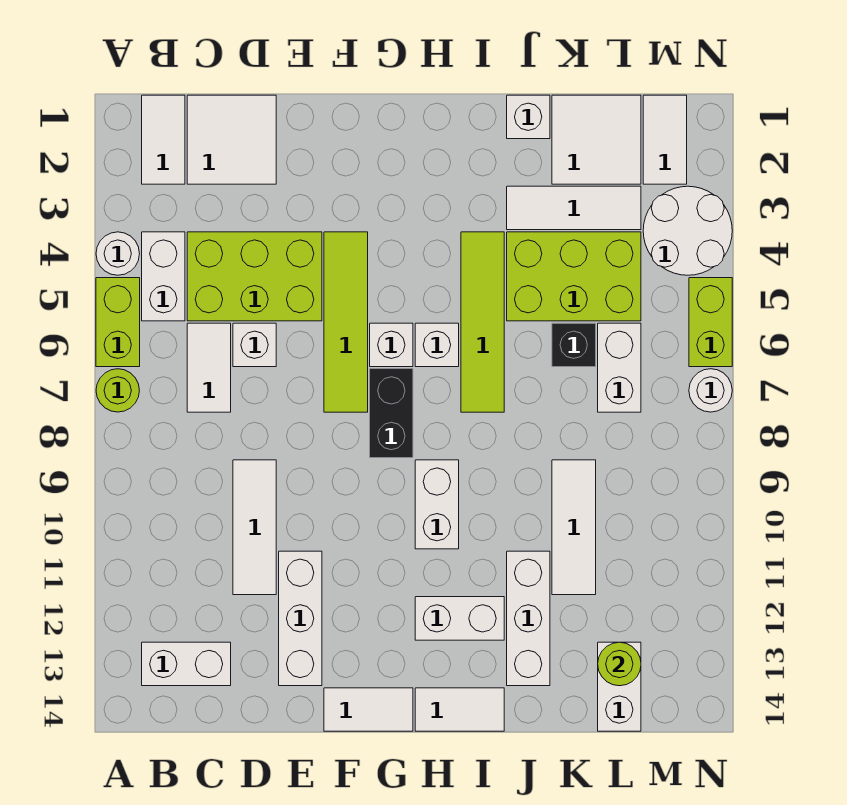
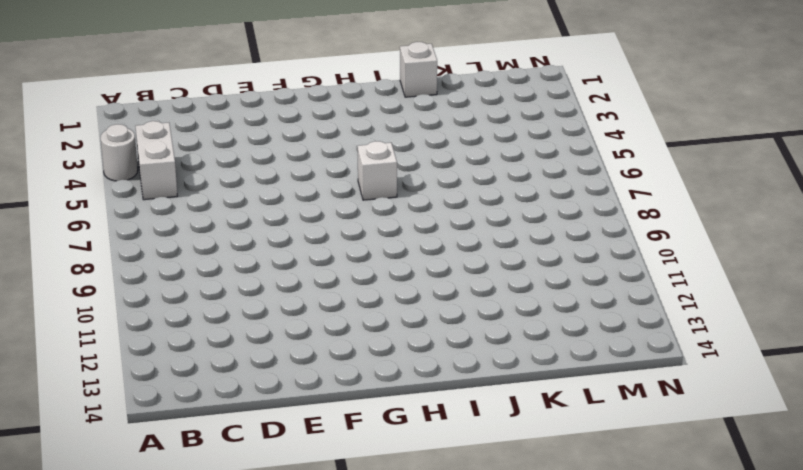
none -> lime brick A5:A6 level 1
none -> lime round brick A7 level 1
none -> white tile B1:B2 level 1
none -> white brick B13:C13 level 1

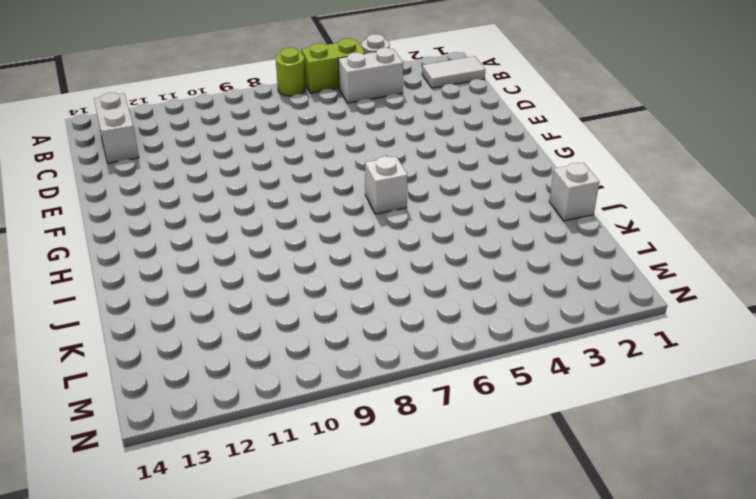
none -> white tile C1:D2 level 1
none -> lime brick C4:E5 level 1
none -> white tile C6:C7 level 1
none -> white brick D6 level 1

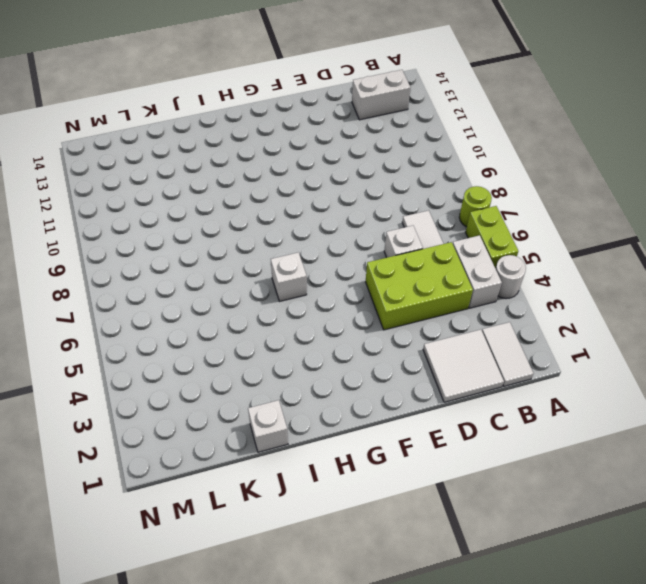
none -> white tile D9:D11 level 1
none -> white brick E11:E13 level 1
none -> lime tile F4:F7 level 1
none -> white tile F14:G14 level 1

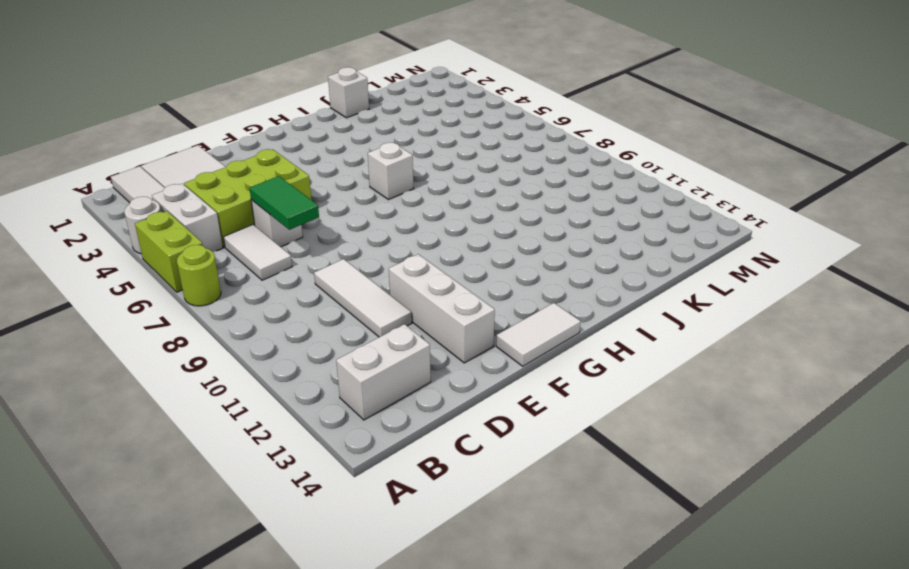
green tile D6:D7 level 2 -> none
none -> lime tile F4:F7 level 1
none -> white brick G6 level 1
none -> black brick G7:G8 level 1
none -> white brick H9:H10 level 1

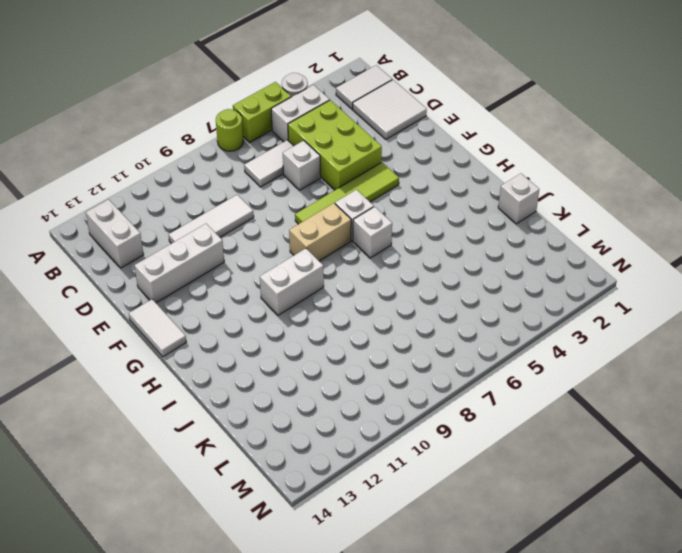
tan brick G7:G8 level 1 -> black brick G7:G8 level 1
none -> white brick H12:I12 level 1
none -> white tile H14:I14 level 1
none -> lime tile I4:I7 level 1
none -> white tile J3:L3 level 1

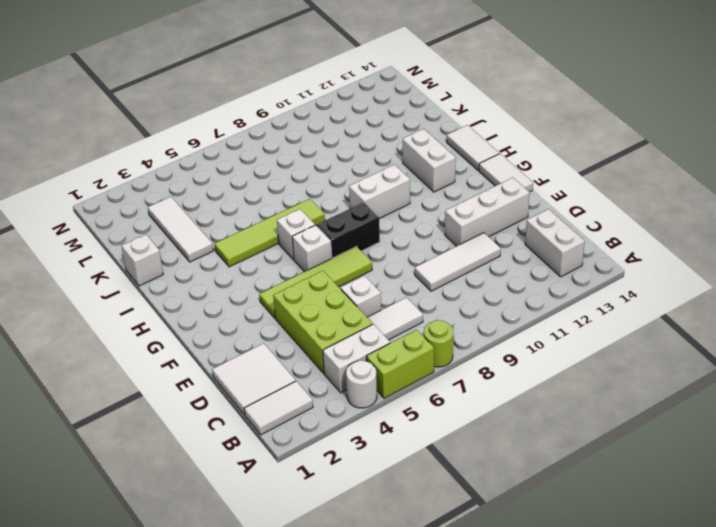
none -> lime brick J4:L5 level 1
none -> white brick J11:J13 level 1
none -> white tile K1:L2 level 1
none -> black brick K6 level 1

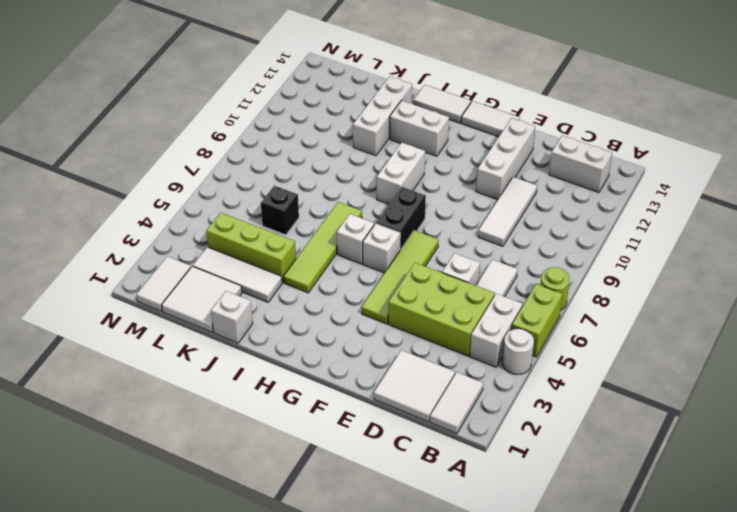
lime brick J4:L4 level 1 -> lime brick J4:L5 level 1
none -> white tile K9:K11 level 1
none -> white brick L6:L7 level 1
none -> white brick L13:L14 level 1
none -> white round brick M3:N4 level 1

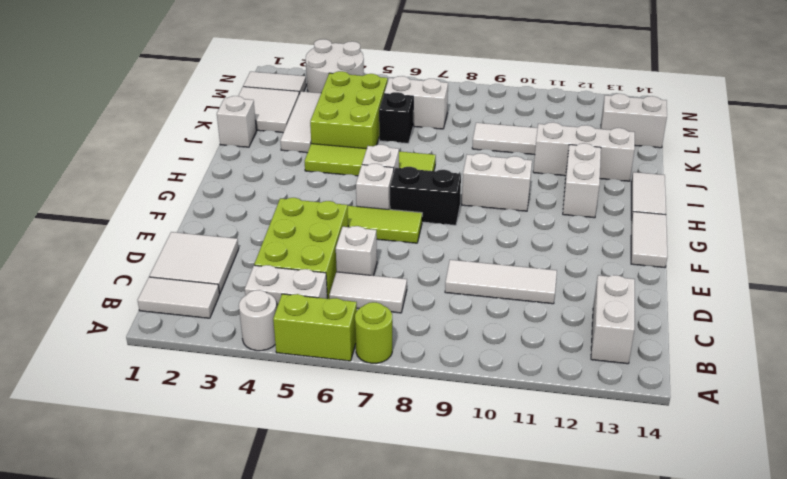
none -> white brick E11:E13 level 1
none -> lime brick N5:N6 level 1
none -> white round brick N7 level 1
none -> lime round brick L13 level 2

